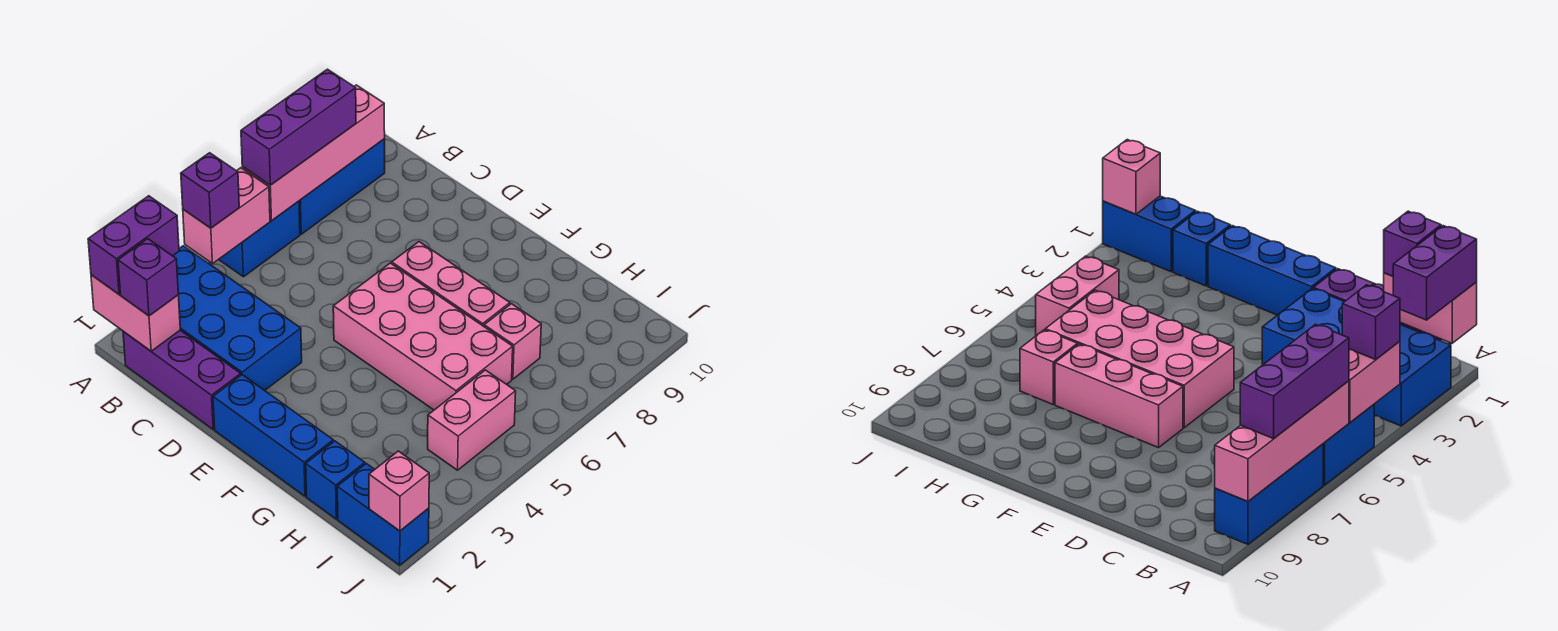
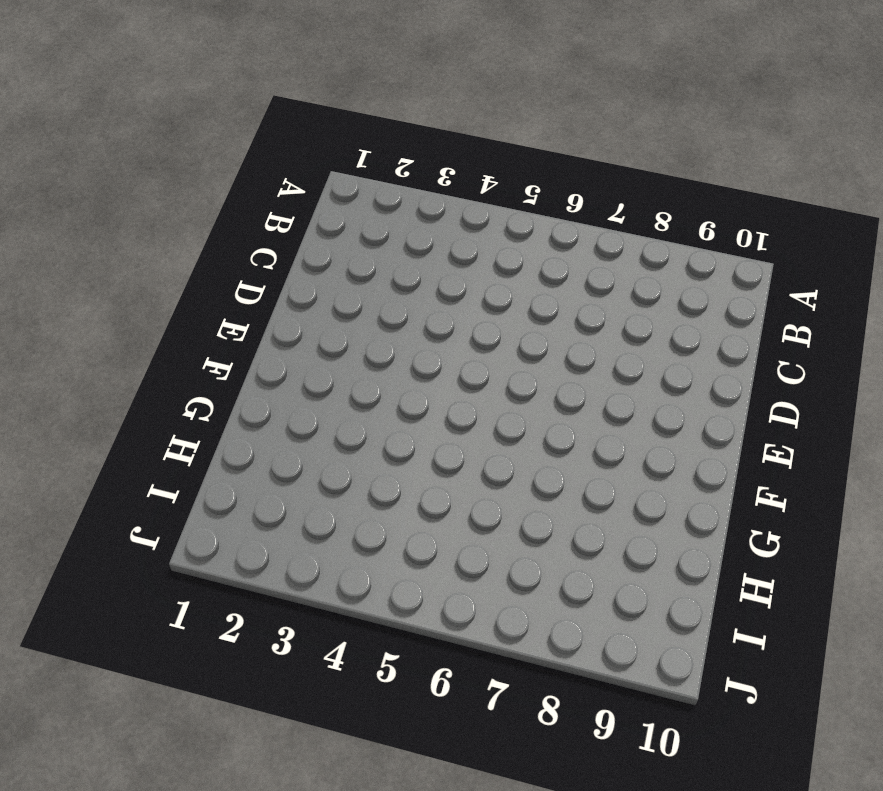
none -> blue brick A2:D3 level 1
none -> blue brick A5:A6 level 1
none -> blue brick A7:A9 level 1

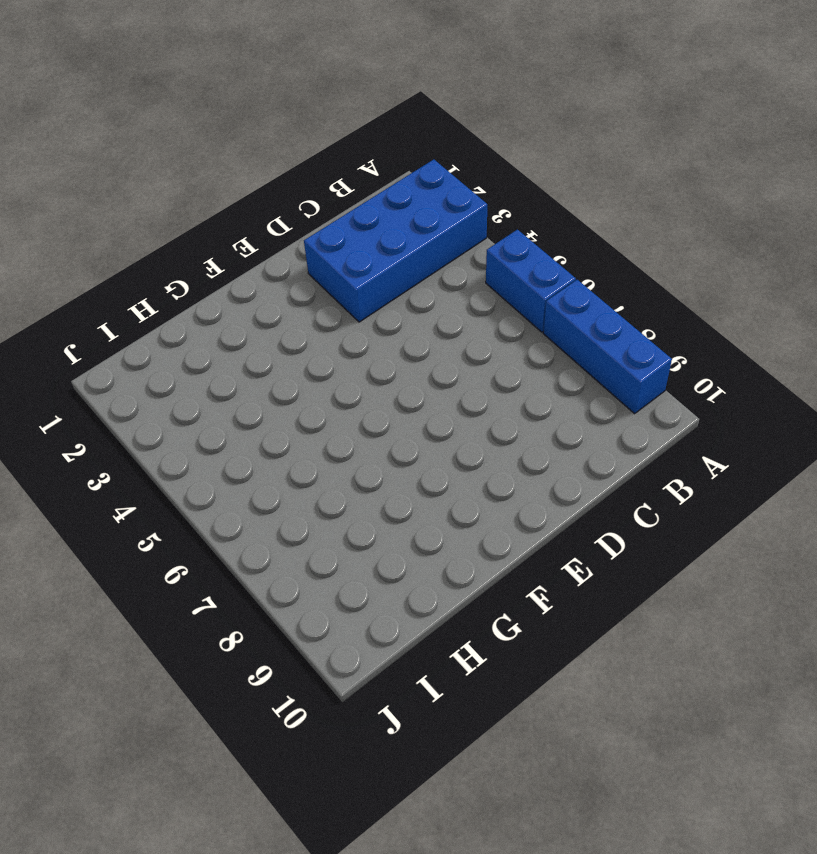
none -> purple brick B1:D1 level 1
none -> blue brick E1:G1 level 1
none -> pink brick E5:H6 level 1

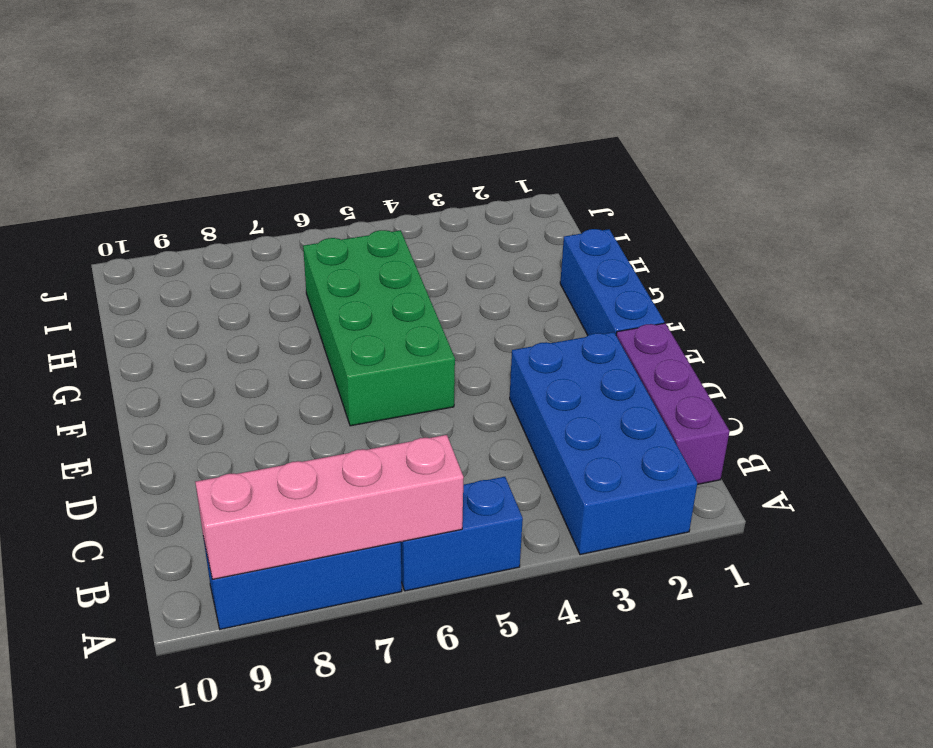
green brick E5:H6 level 1 -> pink brick E5:H6 level 1
none -> pink brick E7:G7 level 1
none -> blue brick H1 level 1
none -> pink brick H7 level 1

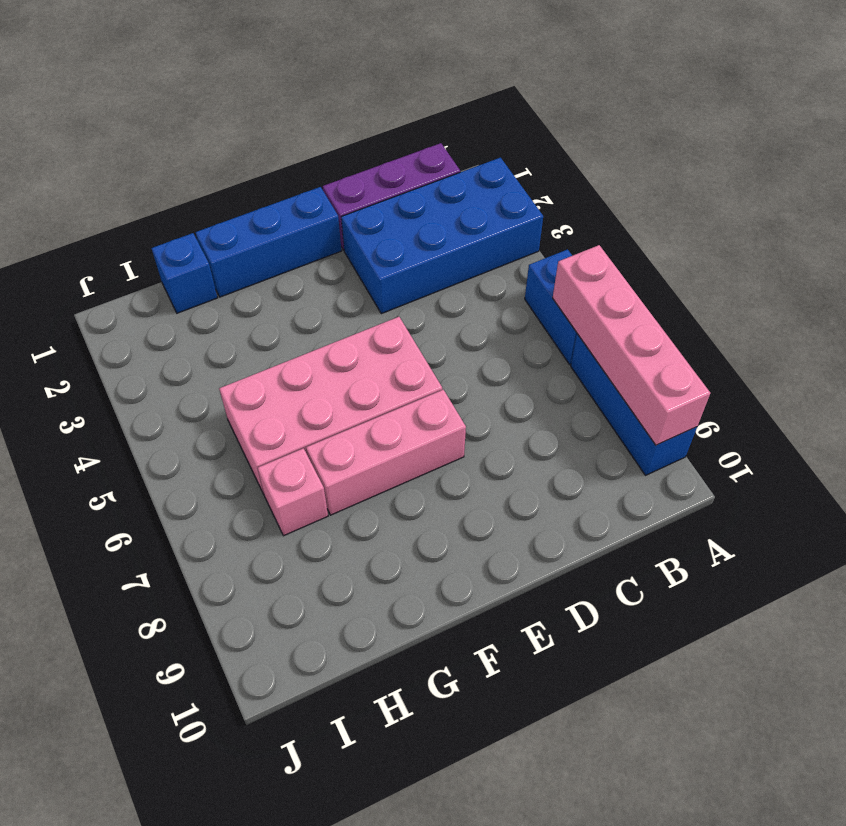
none -> blue brick I1:J1 level 1
none -> pink brick I4:I5 level 1
none -> pink brick A1:B1 level 2

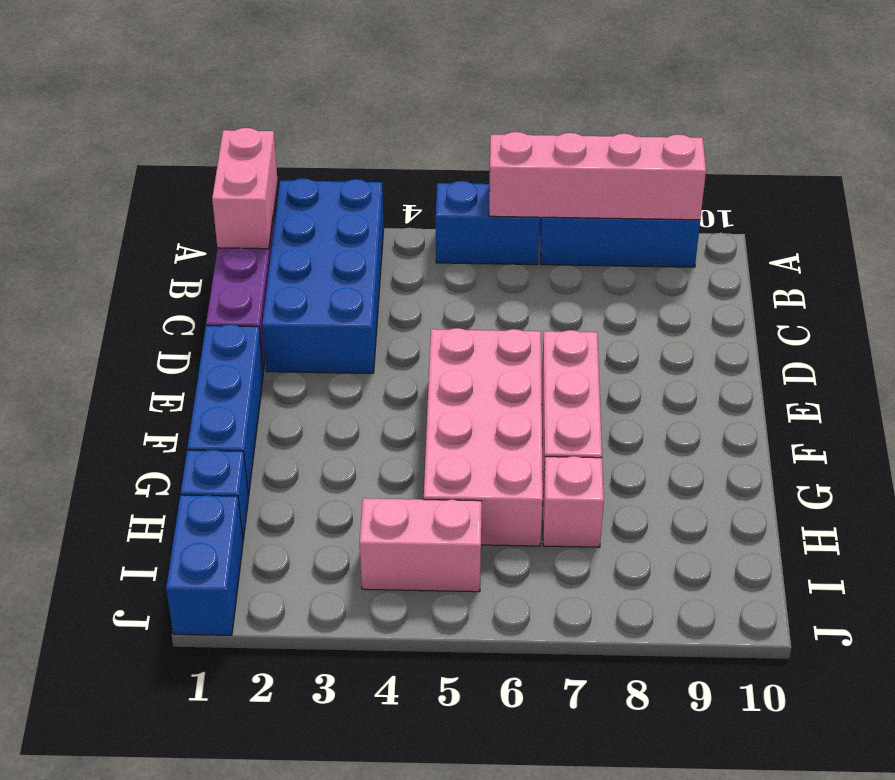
none -> pink brick A4:A5 level 2
none -> pink brick J1 level 2
none -> purple brick A1:A2 level 3

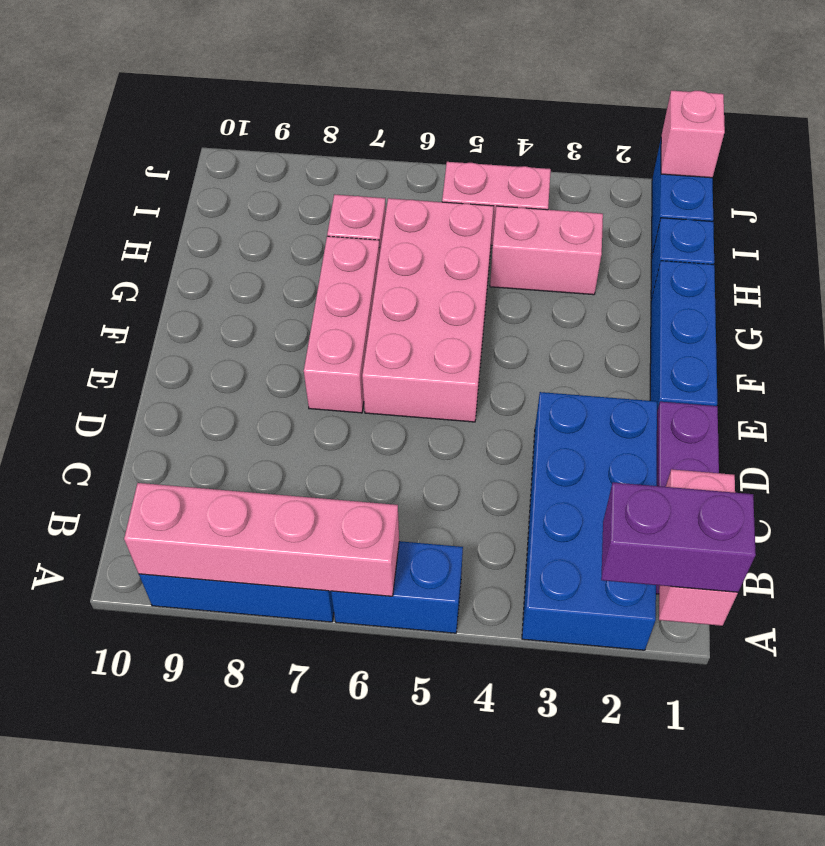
pink brick H3:H4 level 1 -> pink brick A4:A5 level 2
none -> purple brick A4 level 3
none -> purple brick A6:A8 level 3
none -> purple brick B1 level 3

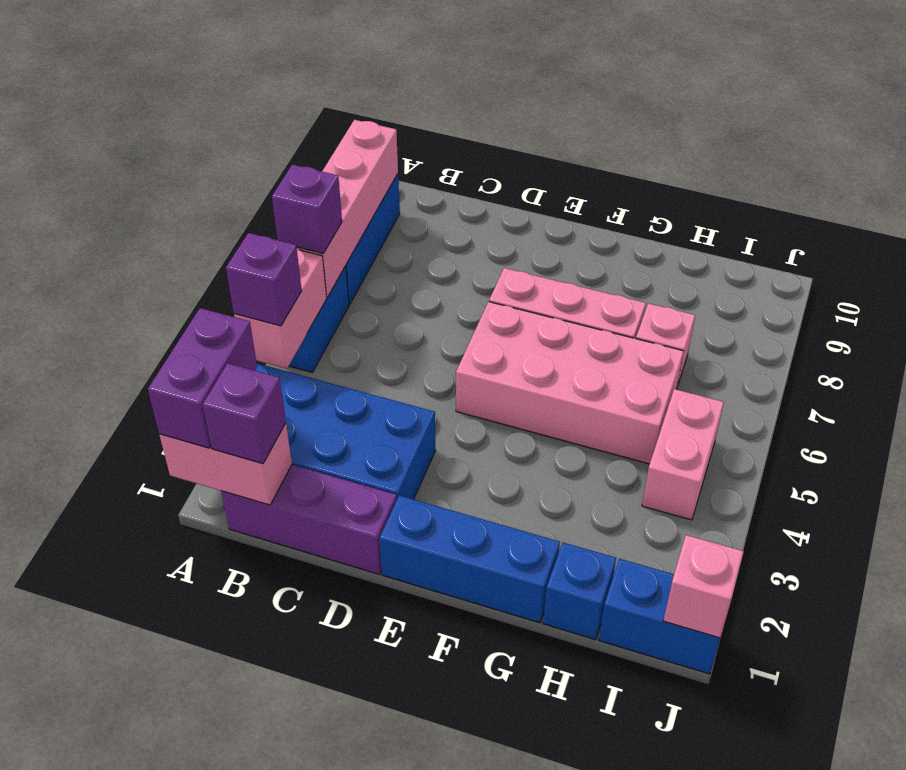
purple brick A6 level 3 -> purple brick A6:A8 level 3

